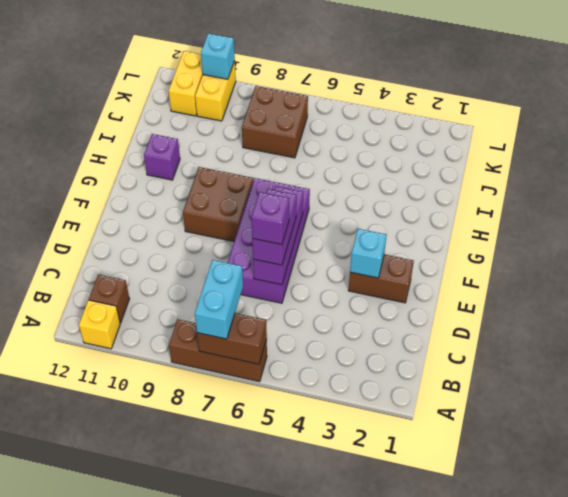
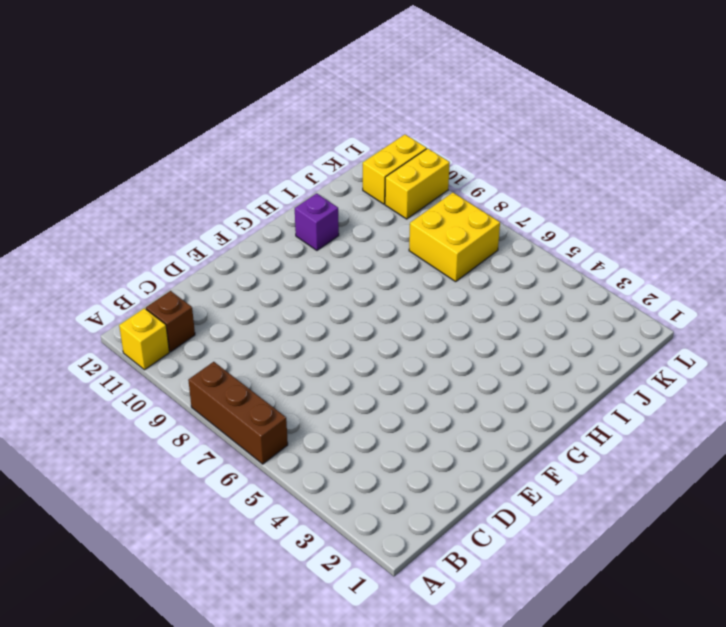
yellow brick J7:K8 level 1 -> brown brick J7:K8 level 1
none -> purple brick D6:G7 level 1
none -> brown brick E2:E3 level 1
none -> brown brick F8:G9 level 1

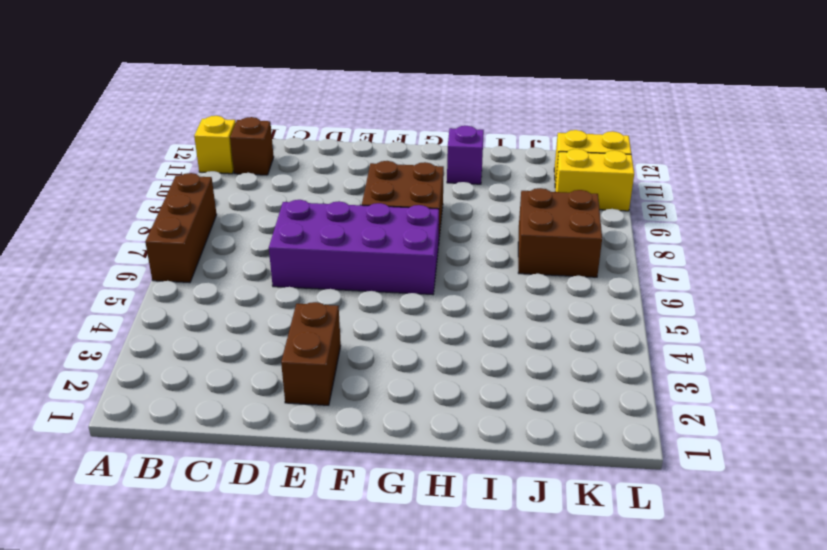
none -> brown brick A6:A7 level 2
none -> purple brick D6:F6 level 2
none -> cyan brick E3 level 2

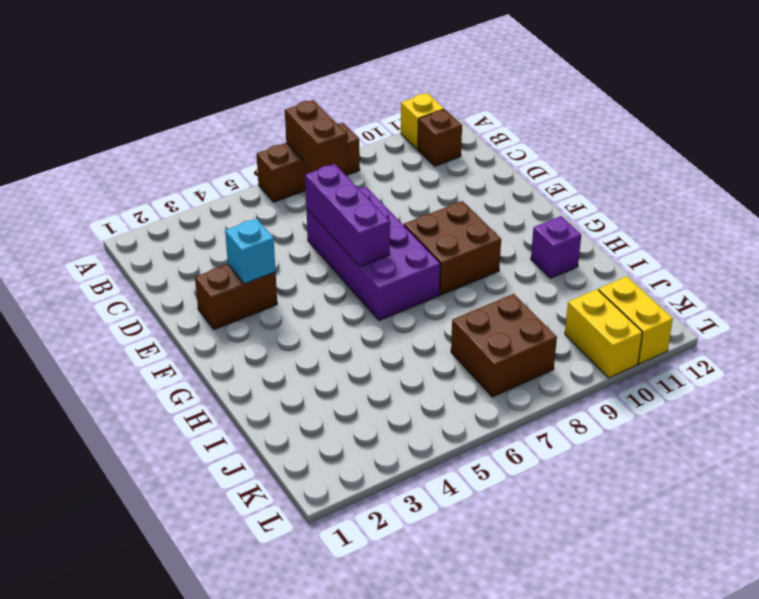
brown brick A7:B7 level 2 -> brown brick A6:A7 level 2
none -> cyan brick L10 level 2
none -> cyan brick A7:B7 level 3
none -> purple brick D6:E6 level 3

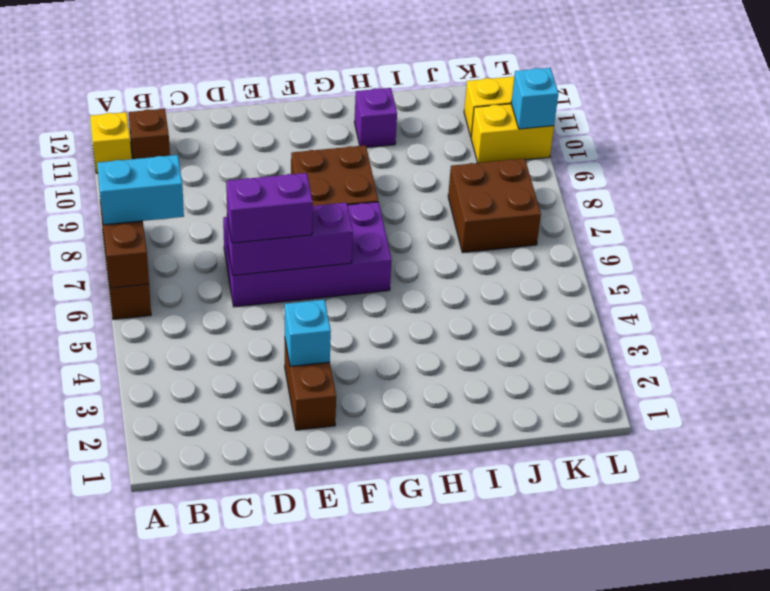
none -> purple brick D6 level 4

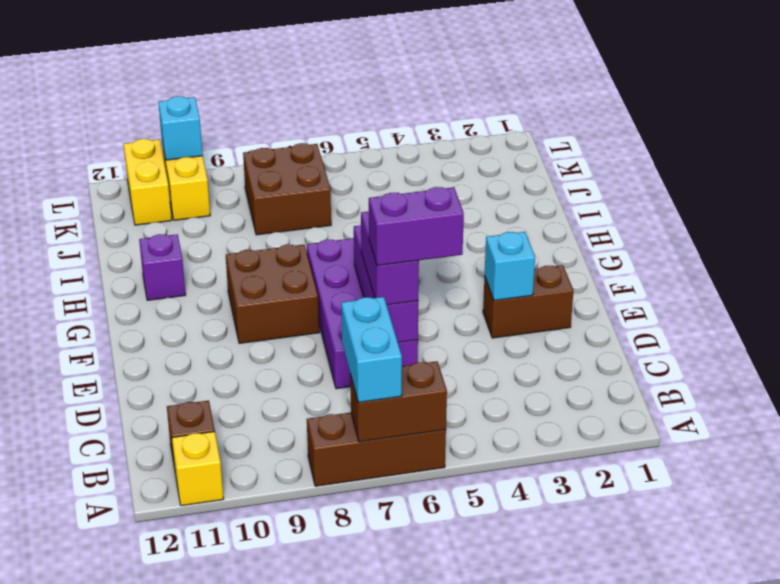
purple brick D5:D6 level 4 -> purple brick D6 level 4

